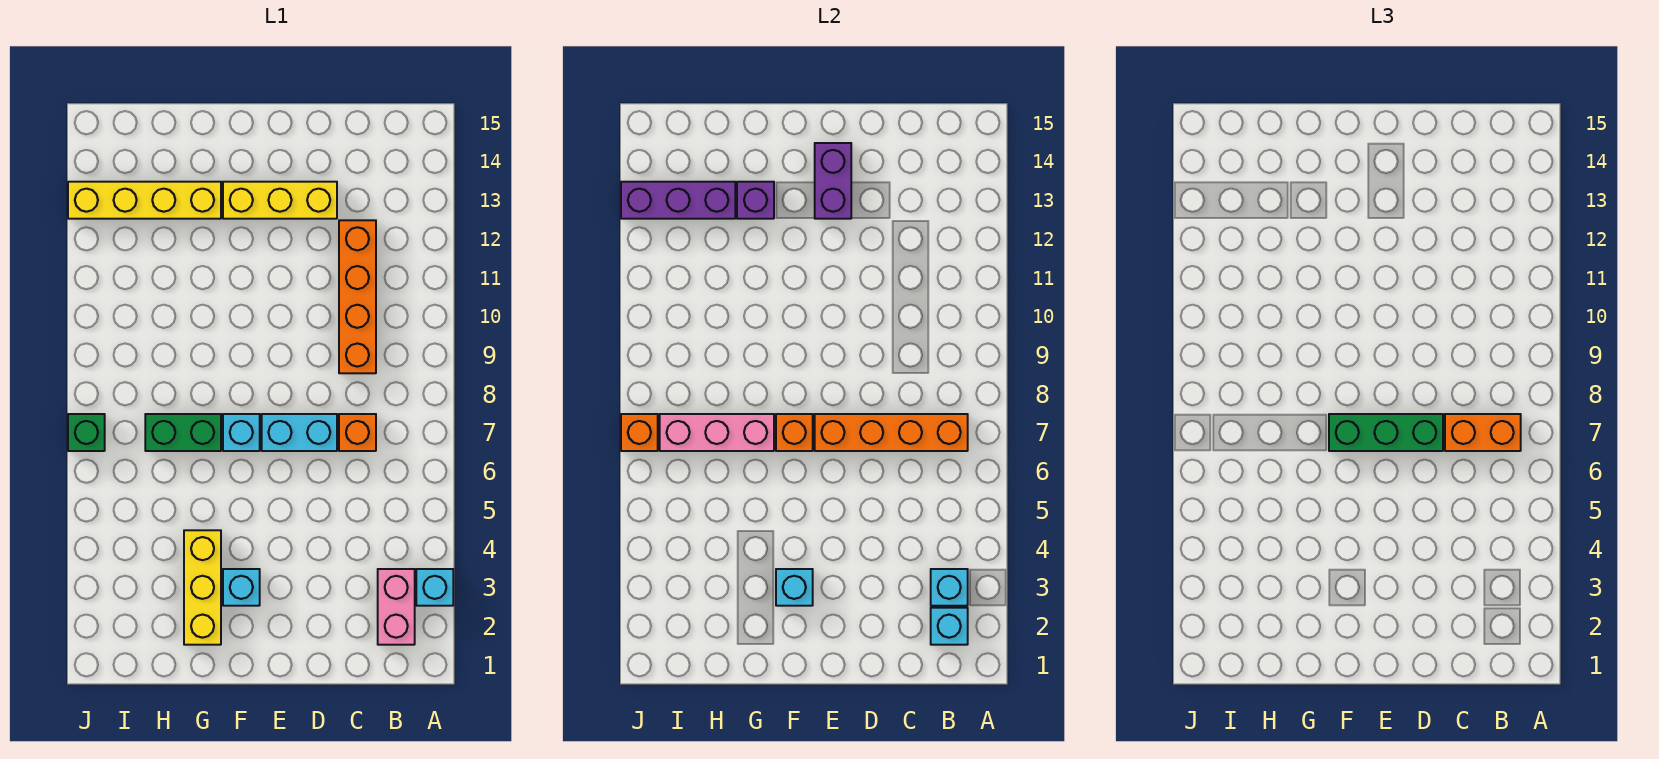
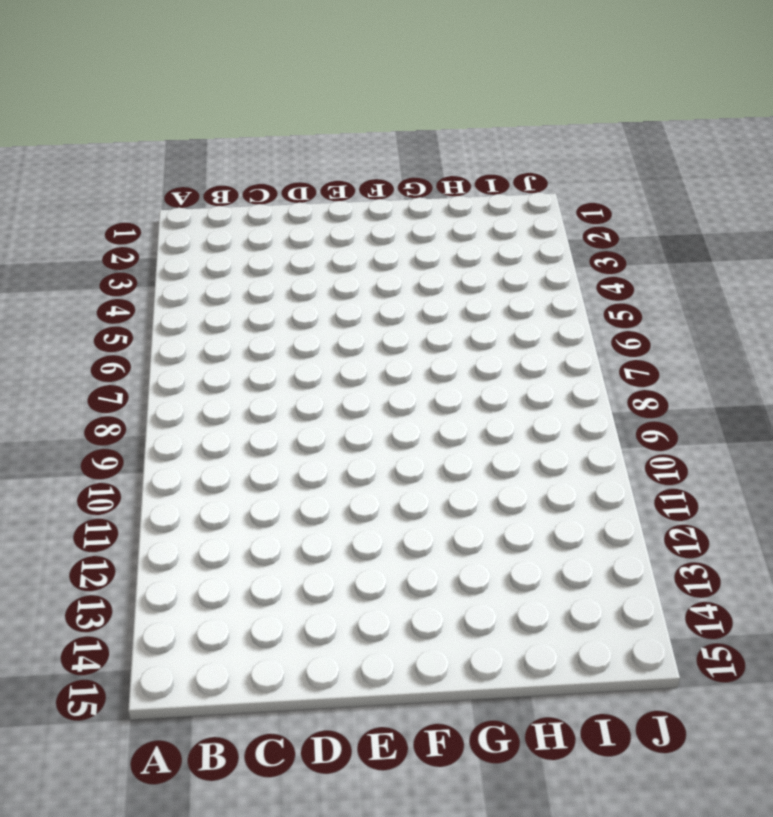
none -> cyan brick A3 level 1
none -> pink brick B2:B3 level 1
none -> orange brick C7 level 1

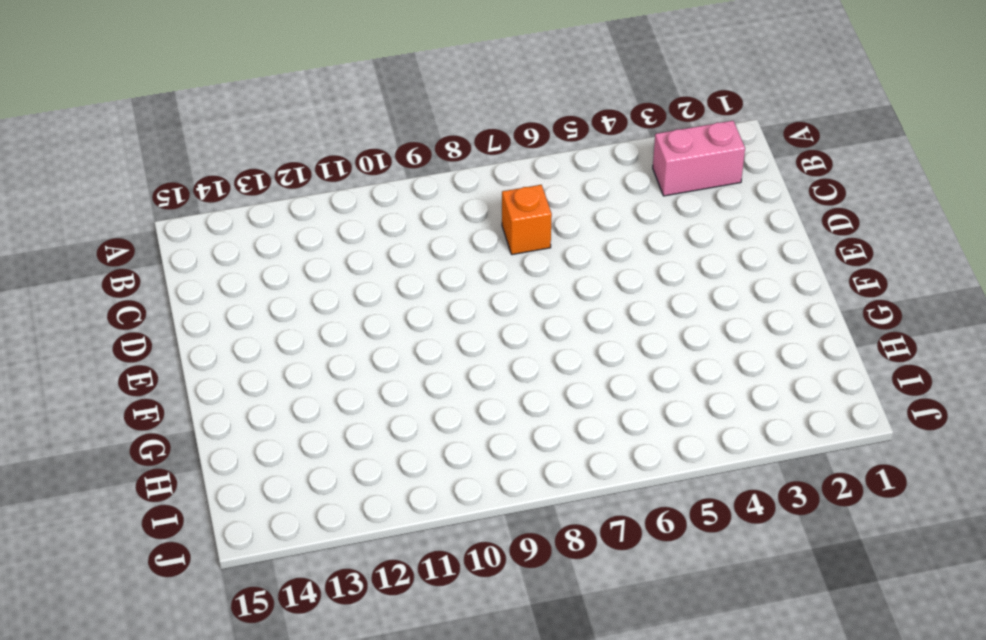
none -> cyan brick A3 level 1
none -> orange brick C9:C12 level 1
none -> cyan brick D7:E7 level 1

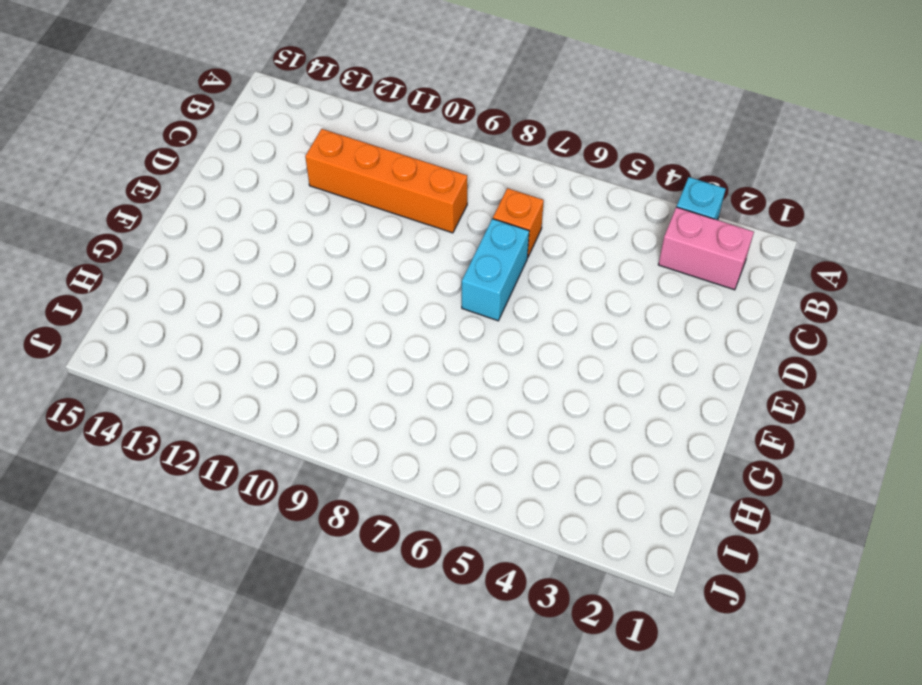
none -> yellow brick D13:F13 level 1
none -> cyan brick F3 level 1
none -> cyan brick F7 level 1

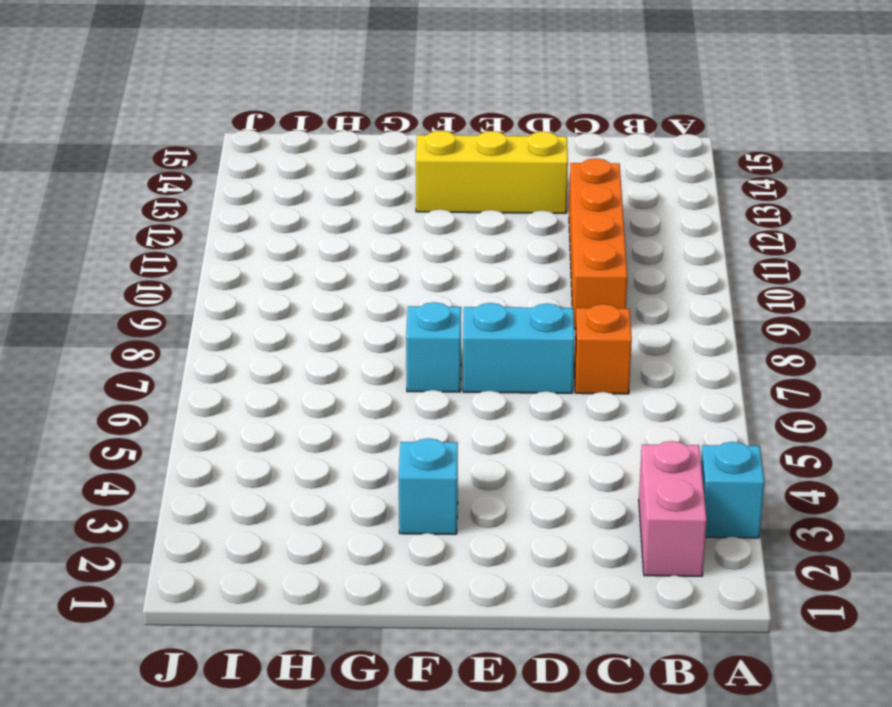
none -> yellow brick G2:G4 level 1
none -> green brick G7:H7 level 1
none -> yellow brick G13:J13 level 1

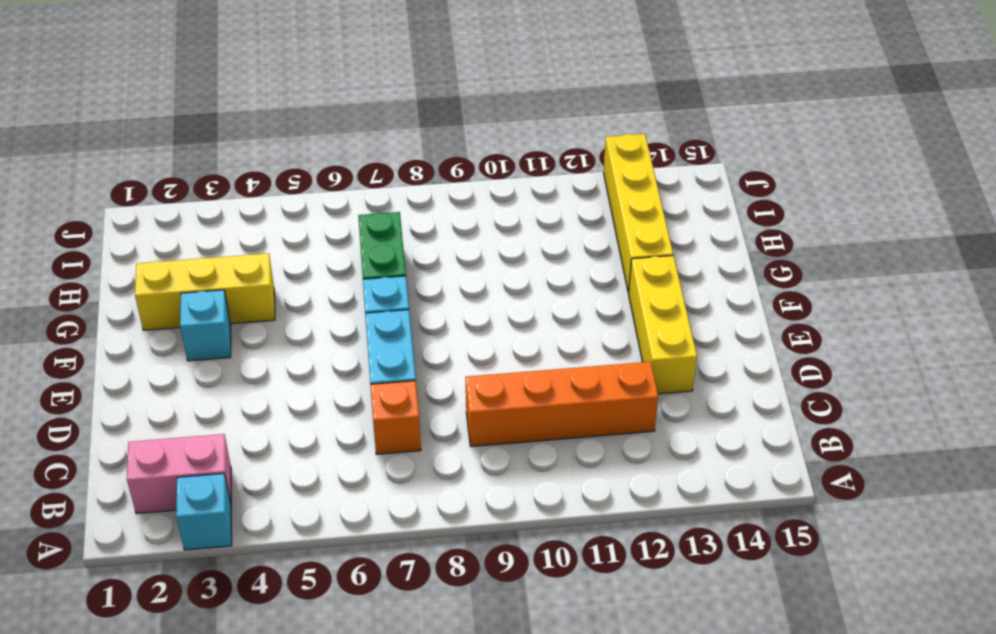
none -> green brick J7 level 1
none -> cyan brick B2 level 2
none -> cyan brick B3 level 2

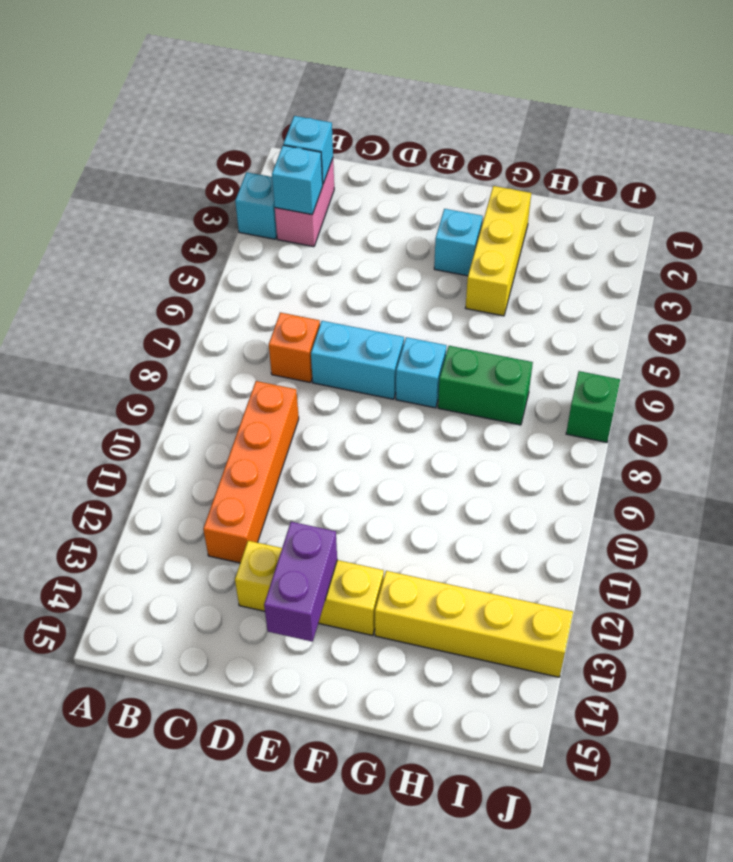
none -> orange brick B7:E7 level 2
none -> cyan brick F3 level 2
none -> orange brick F7 level 2

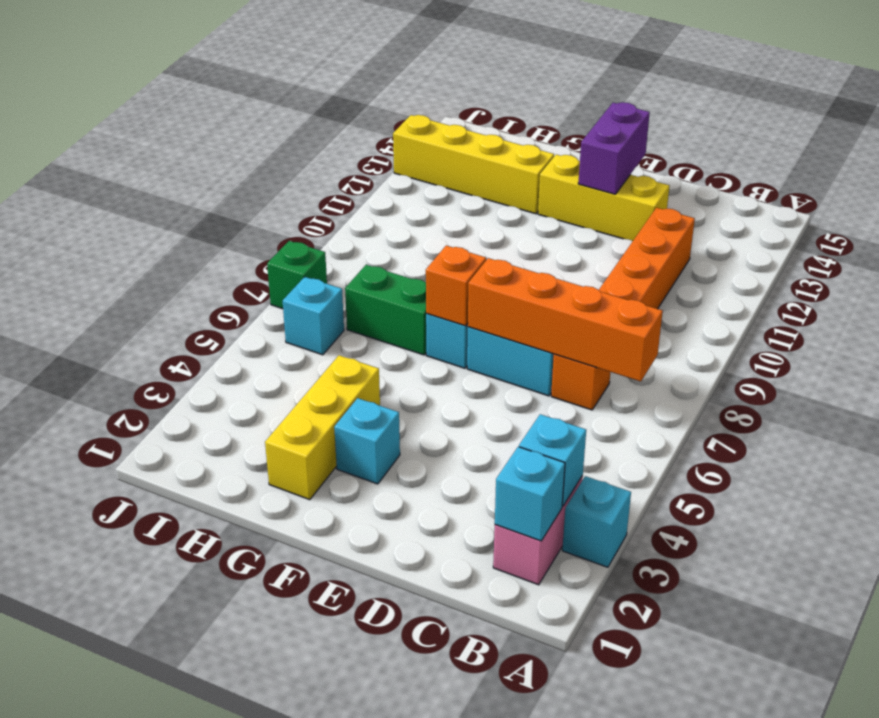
cyan brick I6 level 1 -> cyan brick F3 level 2
none -> pink brick G7:I7 level 2
none -> purple brick G13 level 2
none -> purple brick H13:J13 level 2

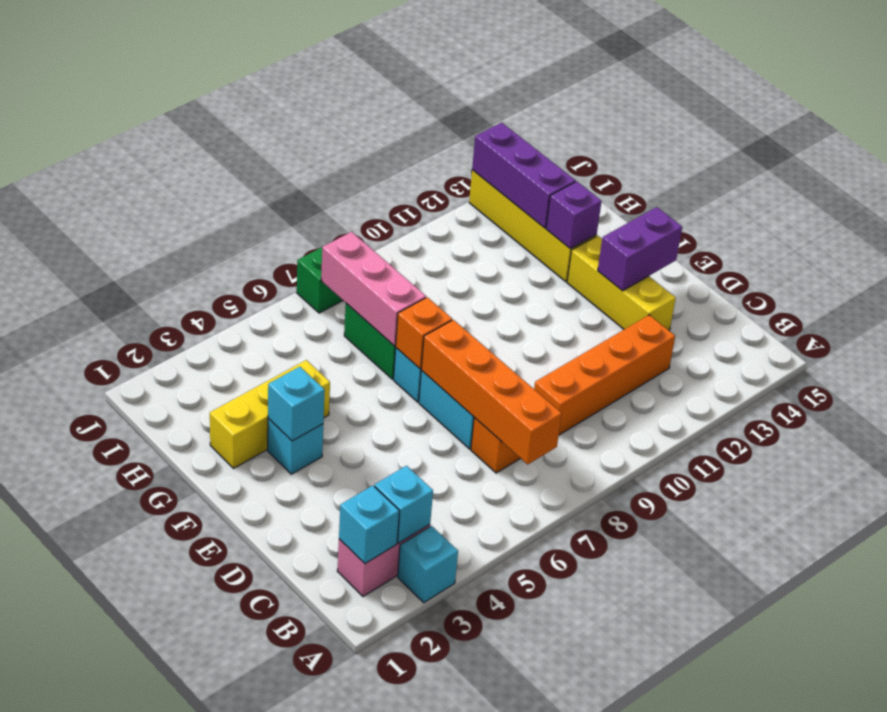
none -> orange brick J7 level 2
none -> orange brick B7:C7 level 3
none -> green brick D7:F7 level 3

